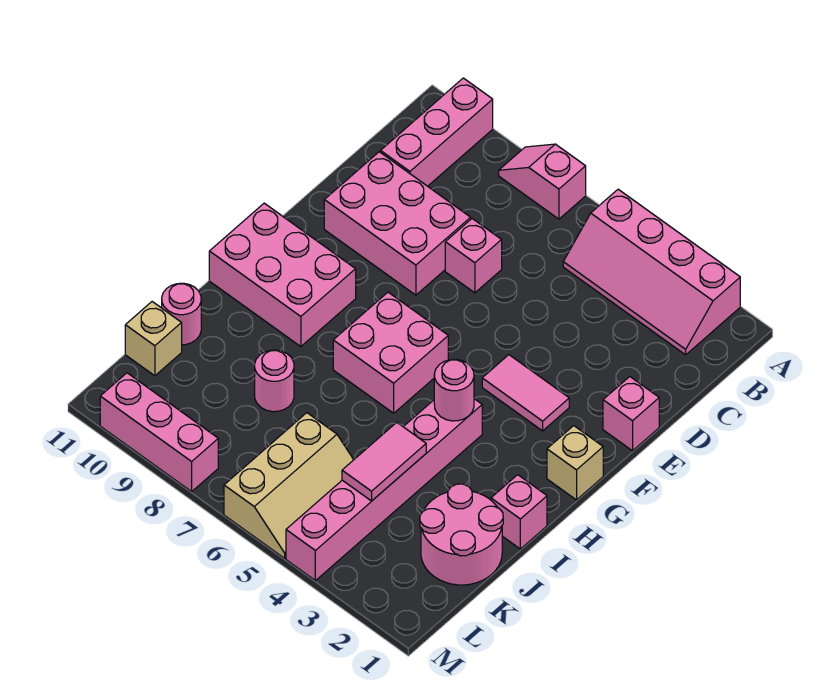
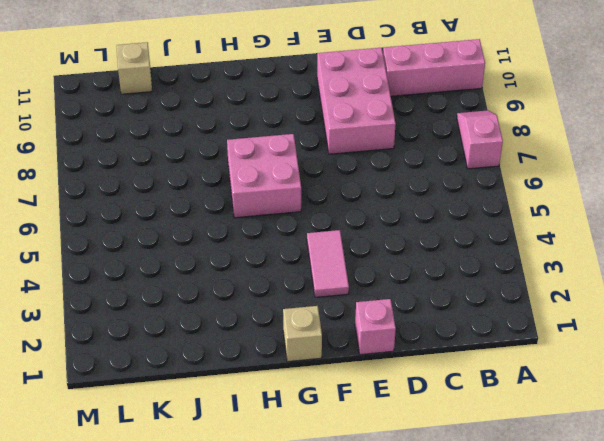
none -> pink slope A2:B5 level 1 top A
none -> pink brick D7 level 1
none -> pink brick G9:H11 level 1

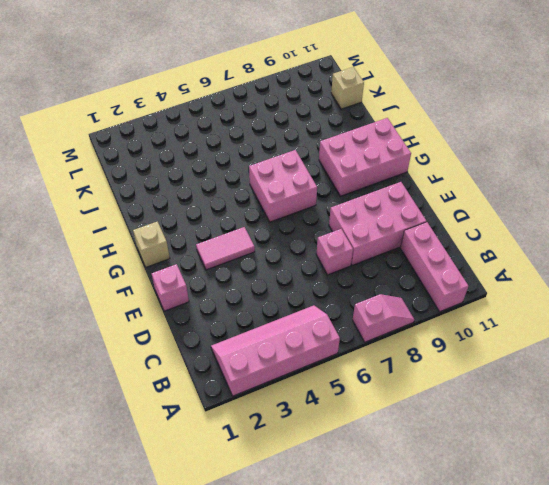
none -> pink brick H4:M4 level 1
none -> pink brick I1 level 1
none -> pink round brick J1:K2 level 1

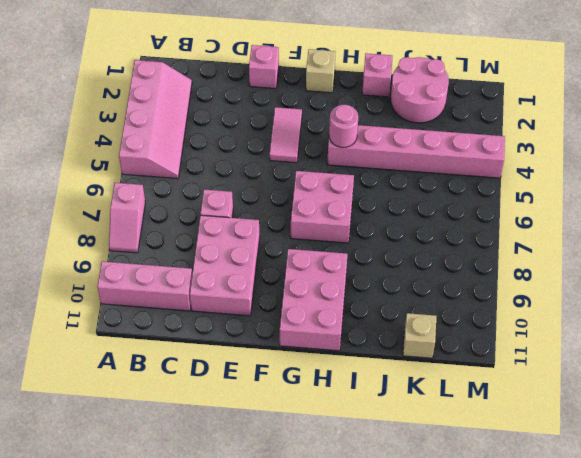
none -> pink round brick J8 level 1
none -> pink round brick J11 level 1
none -> tan slope K5:M6 level 1 top 6

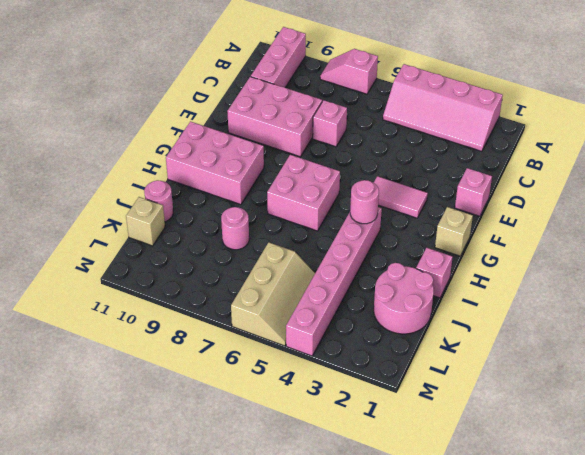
none -> pink brick M8:M10 level 1
none -> pink tile J4:K4 level 2

